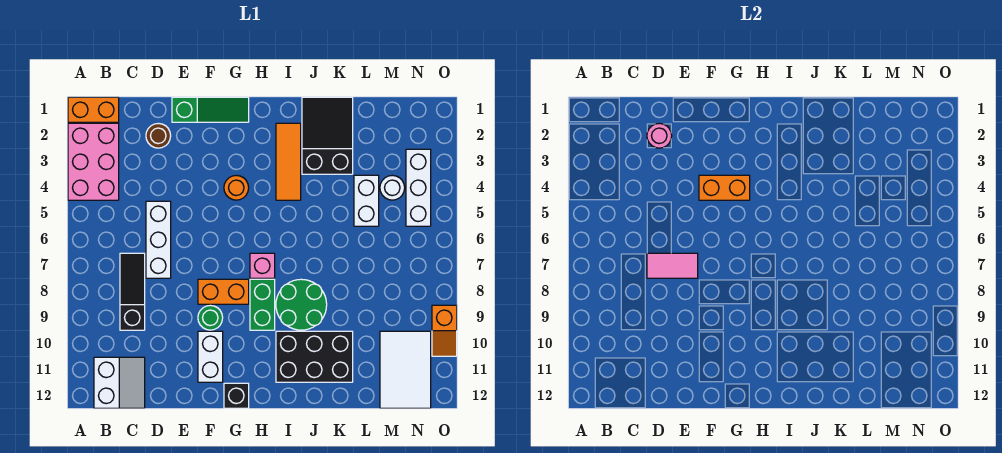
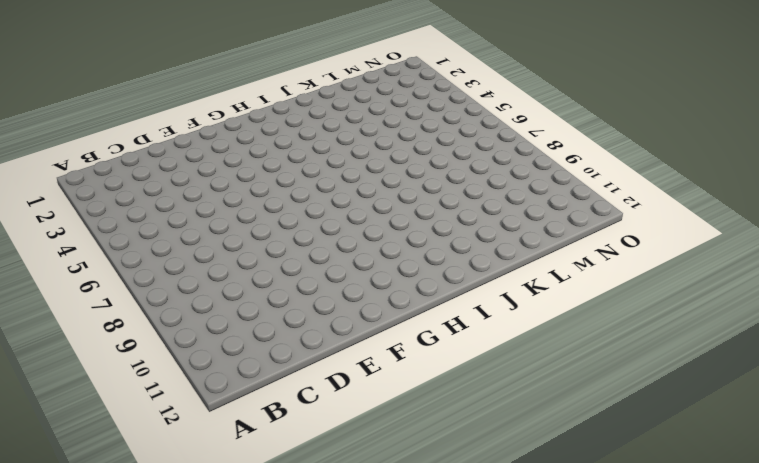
none -> orange brick A1:B1 level 1
none -> pink brick A2:B4 level 1
none -> white slope B11:C12 level 1 top B

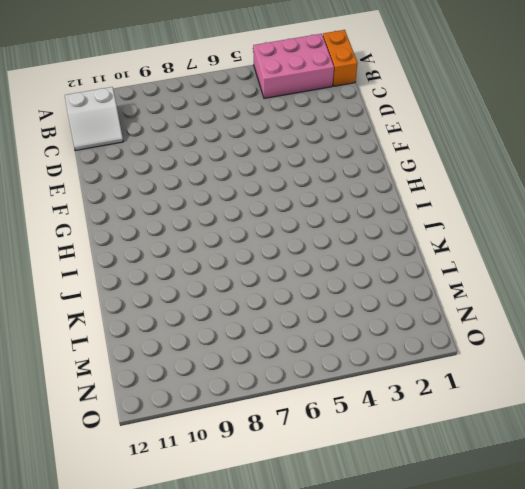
none -> black slope C7:C9 level 1 top 9
none -> brown round brick D2 level 1
none -> white brick D5:D7 level 1

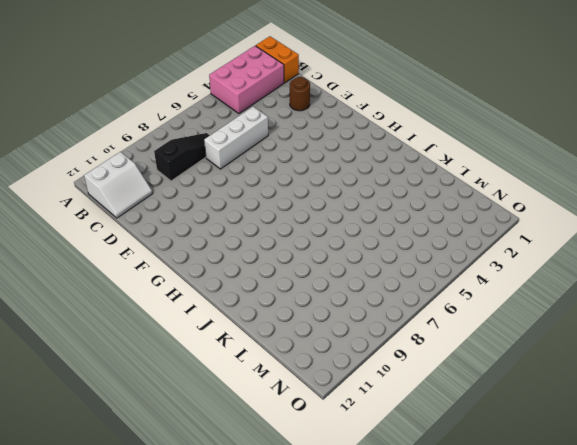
none -> green slope E1:G1 level 1 top E
none -> orange brick F8:G8 level 1
none -> green round brick F9 level 1

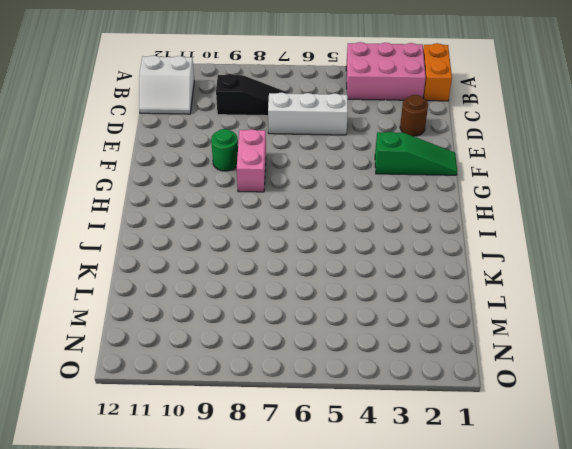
green slope F1:F3 level 1 top 3 -> green slope E1:G1 level 1 top E
pink brick F8:G8 level 1 -> orange brick F8:G8 level 1
none -> white brick F10:F11 level 1
none -> orange round brick G4 level 1
none -> black brick G12 level 1

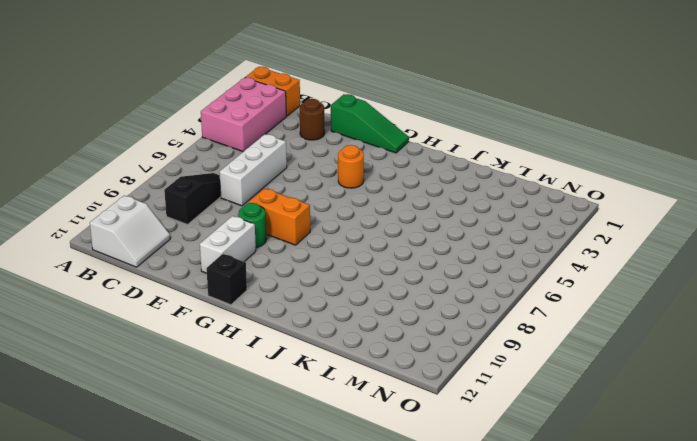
none -> pink brick H7 level 1
none -> green brick H8:H9 level 1
none -> orange tile I2:I4 level 1

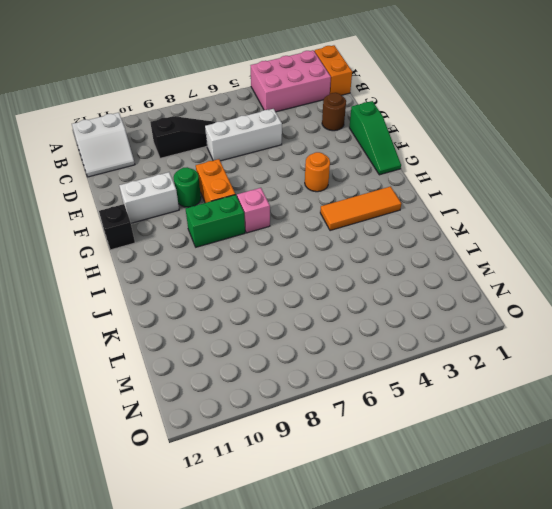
none -> green round brick I8:J9 level 1
none -> black brick I10:K11 level 1
none -> black slope J1:K3 level 1 top 3

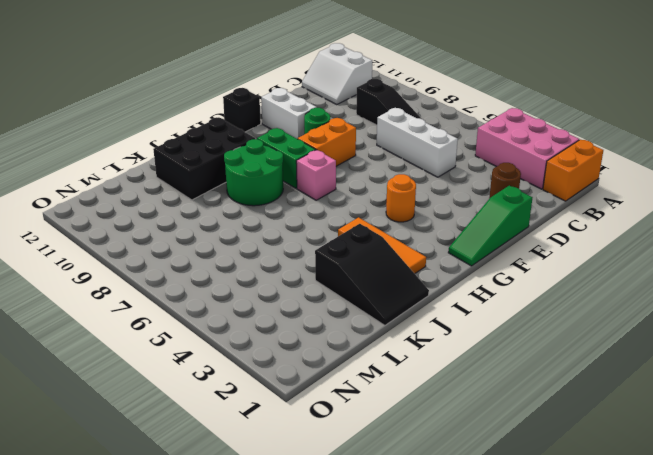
none -> white brick L4:L5 level 1
none -> white round brick M4 level 1
none -> white tile M10:N12 level 1

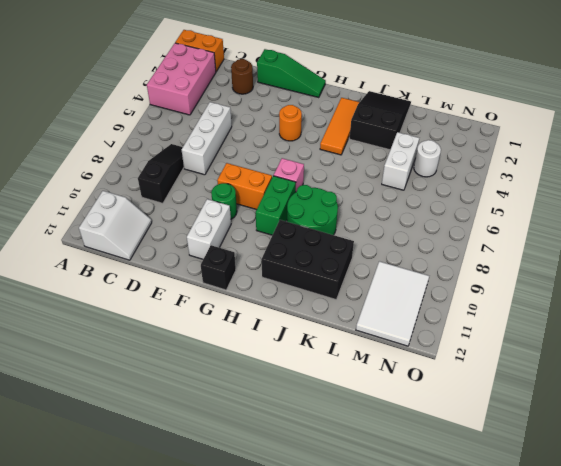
none -> white brick N3:N5 level 1
none -> orange slope O9:O10 level 1 top 9
none -> pink round brick D2 level 2

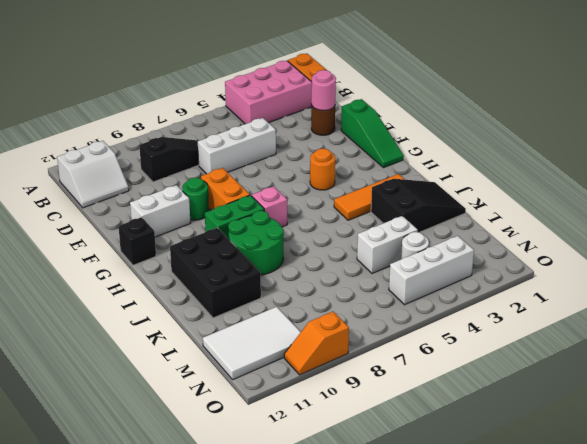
none -> pink tile D7:E7 level 2
none -> orange brick F4:G4 level 2

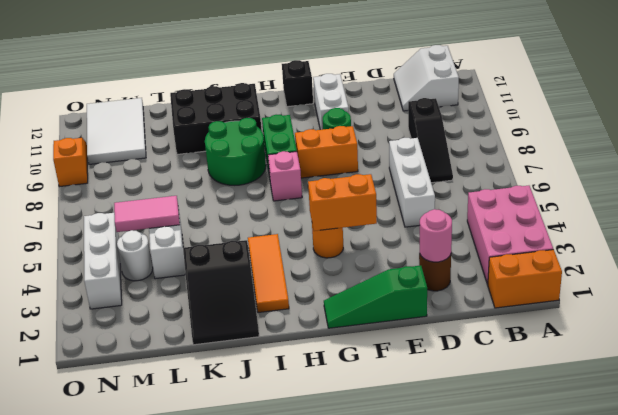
pink tile L5:M5 level 2 -> pink tile D7:E7 level 2

